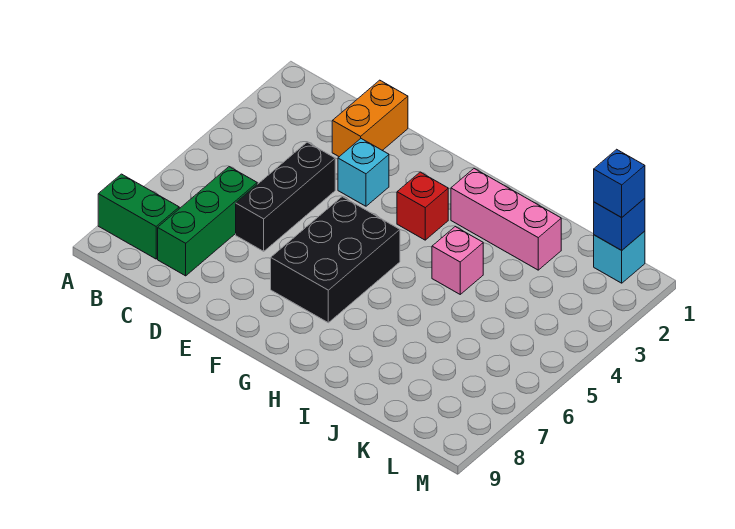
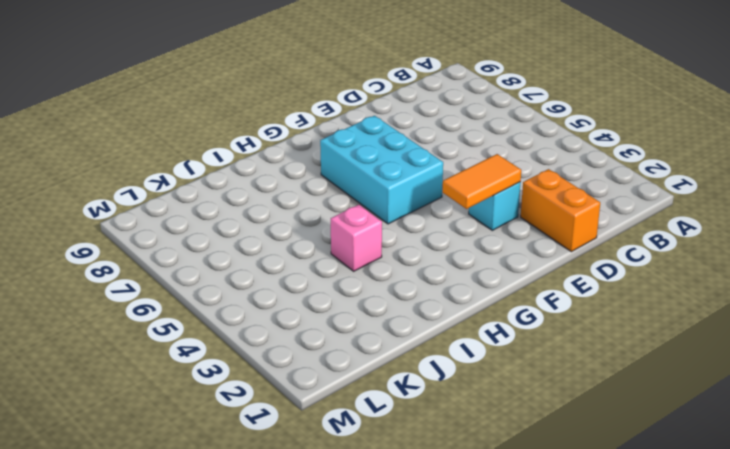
orange tile E3:F3 level 2 -> none
cyan brick F5:G7 level 1 -> black brick F5:G7 level 1
none -> green brick A8:B8 level 1
none -> green brick C6:C8 level 1
none -> black brick D4:D6 level 1

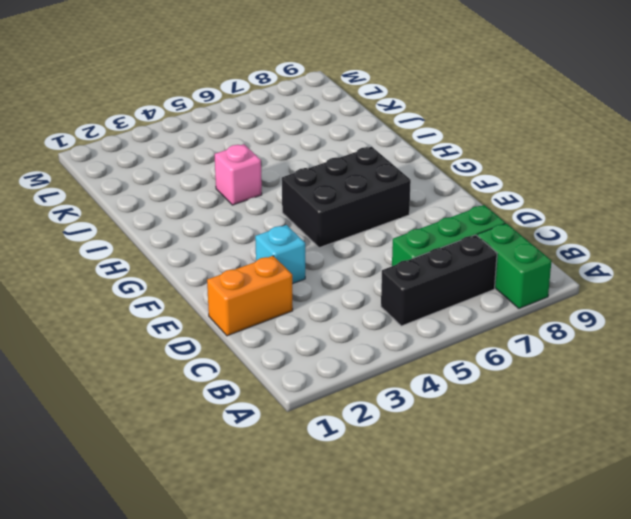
black brick B5:B7 level 1 -> black brick D4:D6 level 1
none -> red brick G3 level 1
none -> pink brick H2:J2 level 1
none -> cyan brick L1 level 1

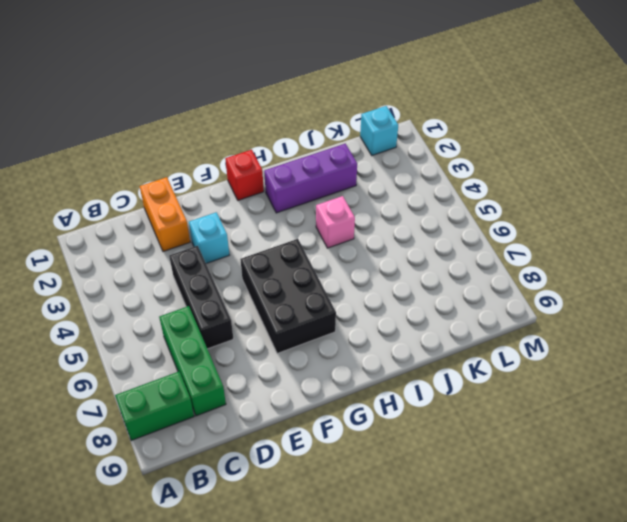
red brick G1 level 1 -> red brick G3 level 1
purple brick H2:J2 level 1 -> pink brick H2:J2 level 1
none -> blue brick L1 level 2
none -> blue brick L1 level 3

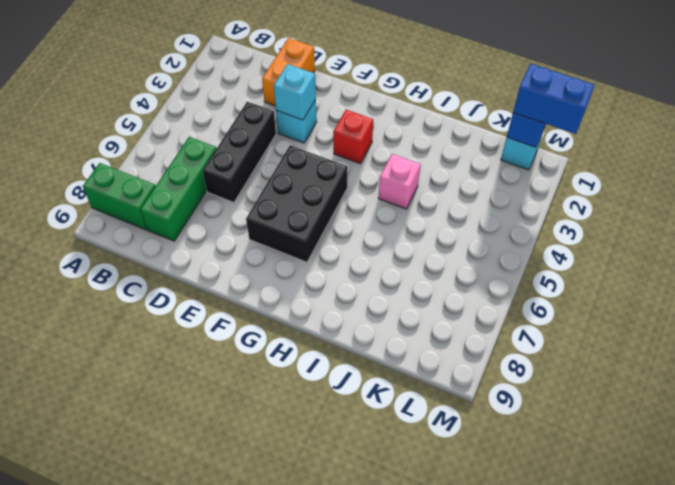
cyan brick E3 level 2 -> none
blue brick L1:M1 level 3 -> blue brick L1 level 3
none -> pink brick H2:J2 level 1

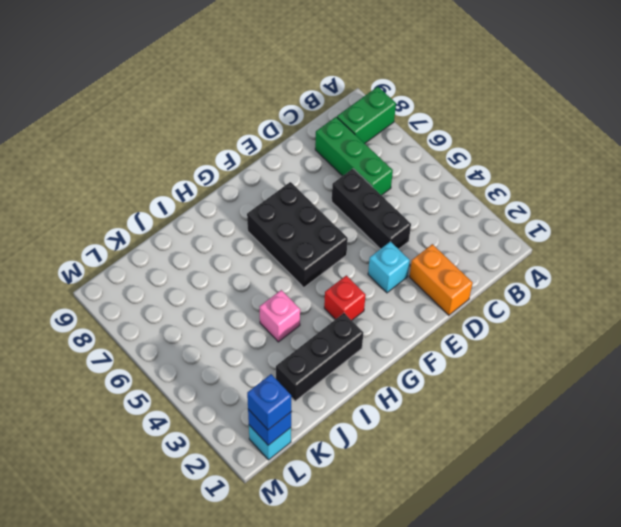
black brick H2:J2 level 1 -> pink brick H2:J2 level 1

